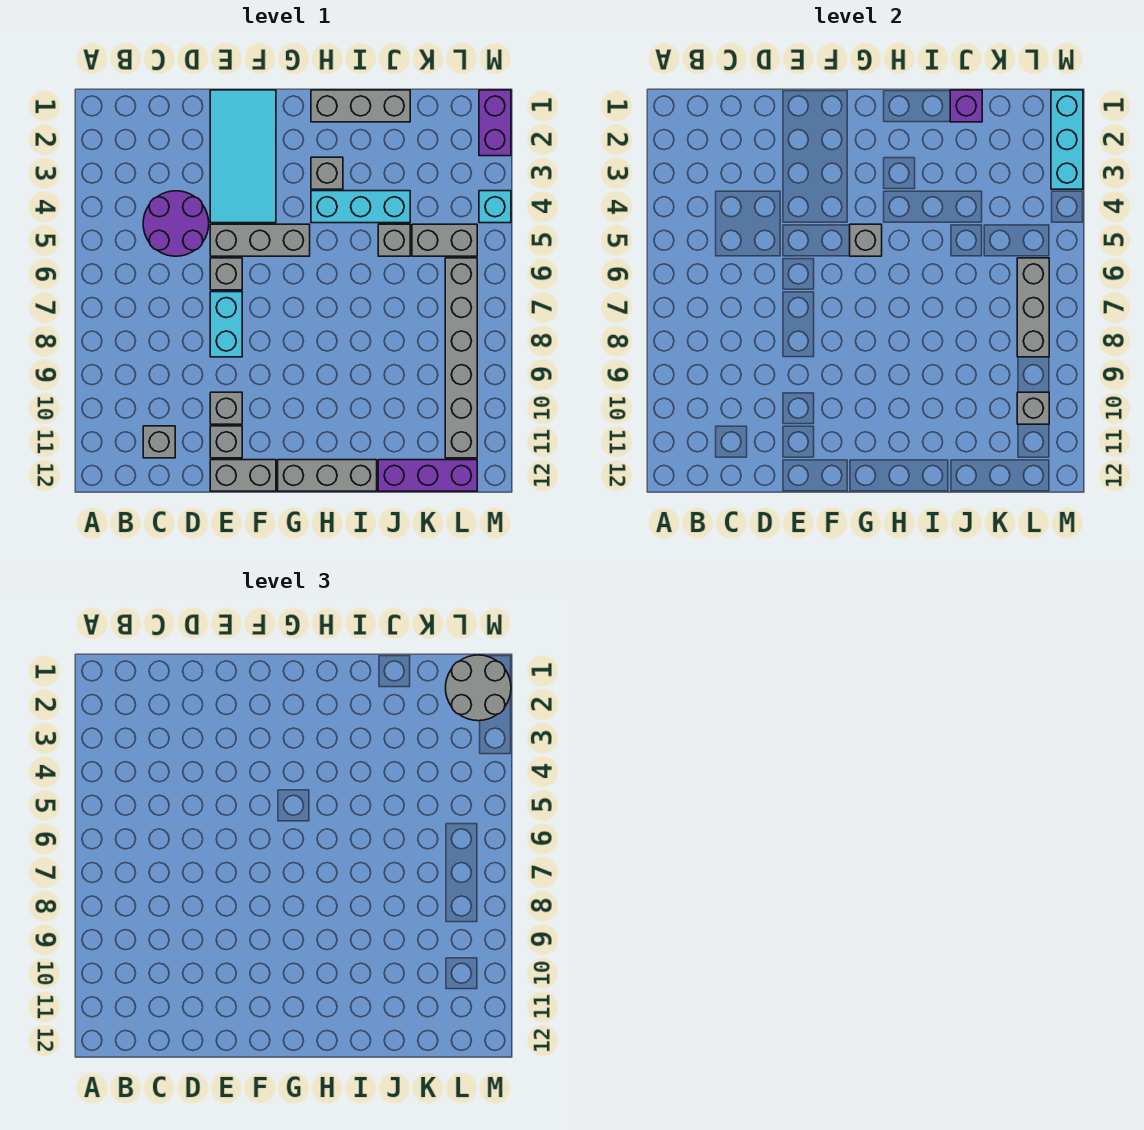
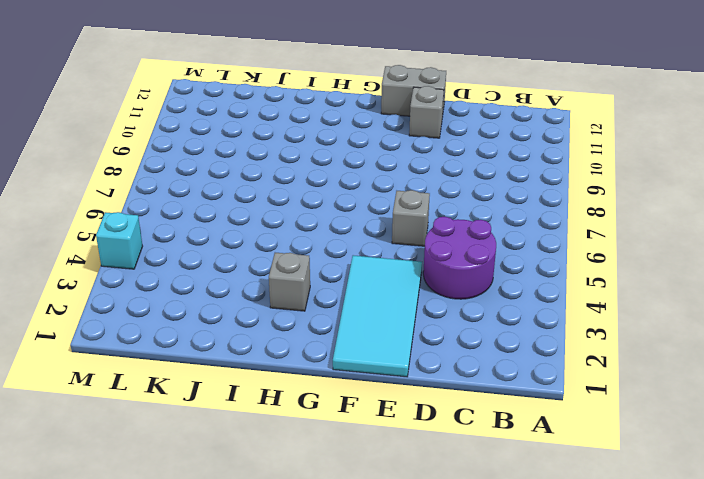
none -> grey brick C11 level 1
none -> grey brick E5:G5 level 1
none -> cyan brick E7:E8 level 1

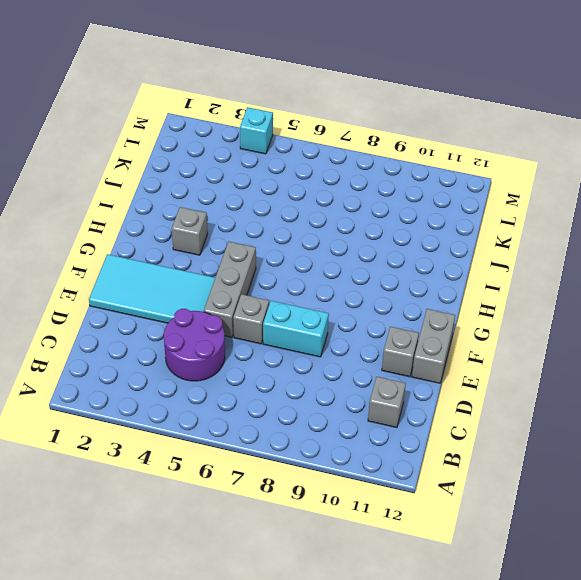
none -> grey brick E10 level 1
none -> grey brick G12:I12 level 1
none -> grey brick H1:J1 level 1

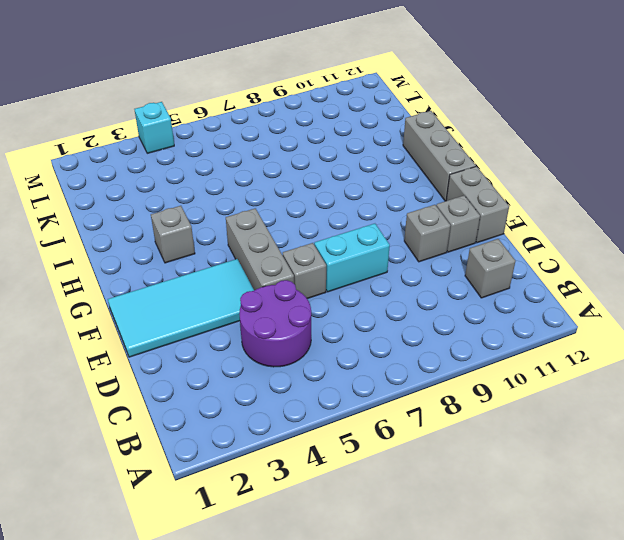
none -> grey brick H1:J1 level 1
none -> cyan brick H4:J4 level 1
none -> grey brick J5 level 1

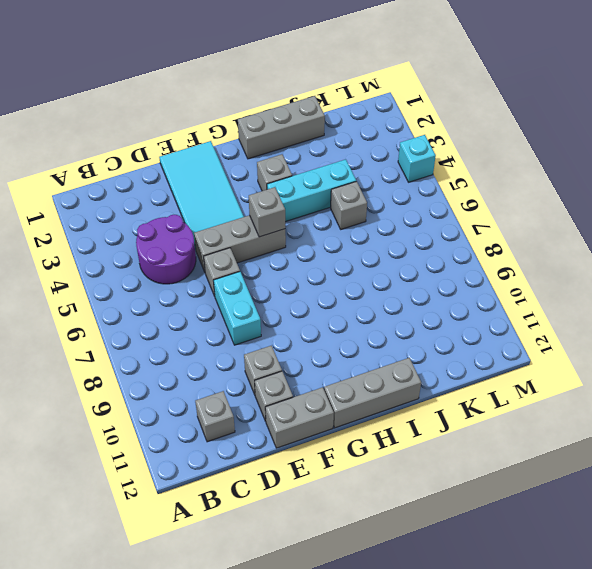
none -> purple brick J12:L12 level 1
none -> grey brick K5:L5 level 1
none -> grey brick L6:L11 level 1

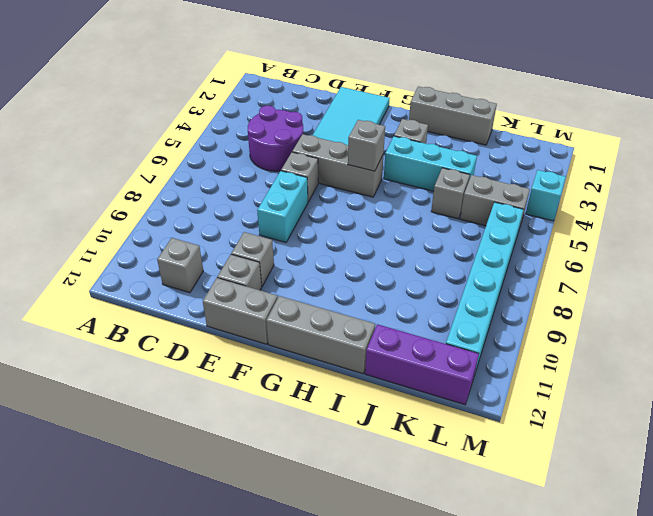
cyan brick L6:L11 level 1 -> grey brick L6:L11 level 1
none -> purple brick M1:M2 level 1
none -> purple brick J1 level 2
none -> grey brick L6:L8 level 2

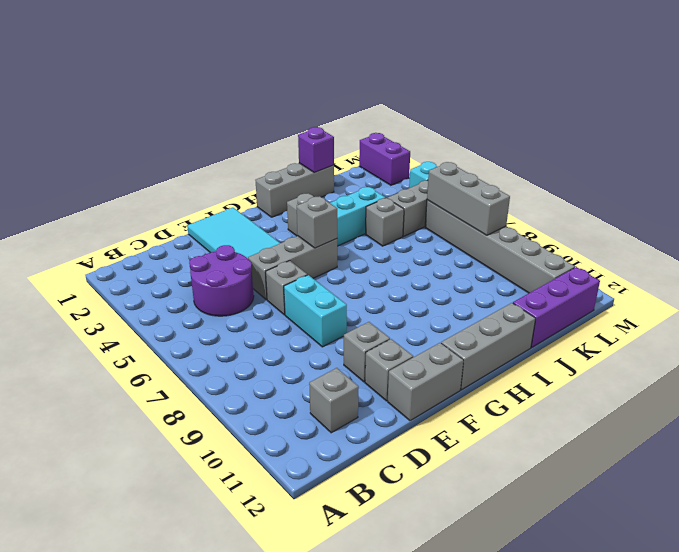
none -> grey brick L10 level 2
none -> cyan brick M1:M3 level 2
none -> grey round brick L1:M2 level 3

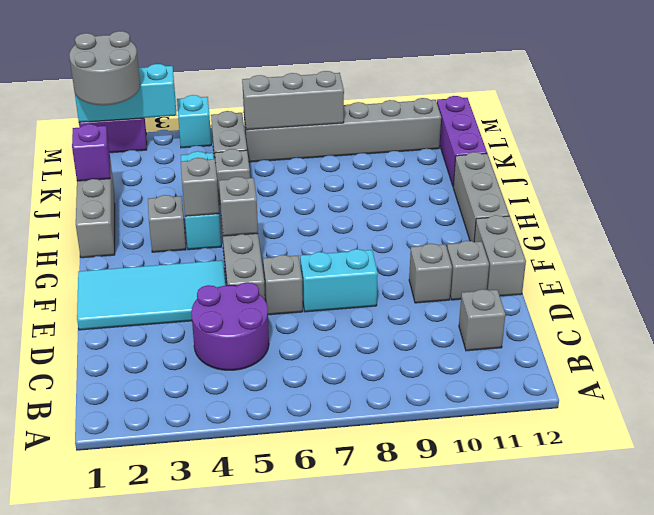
grey brick H4 level 2 -> grey brick L10 level 2

